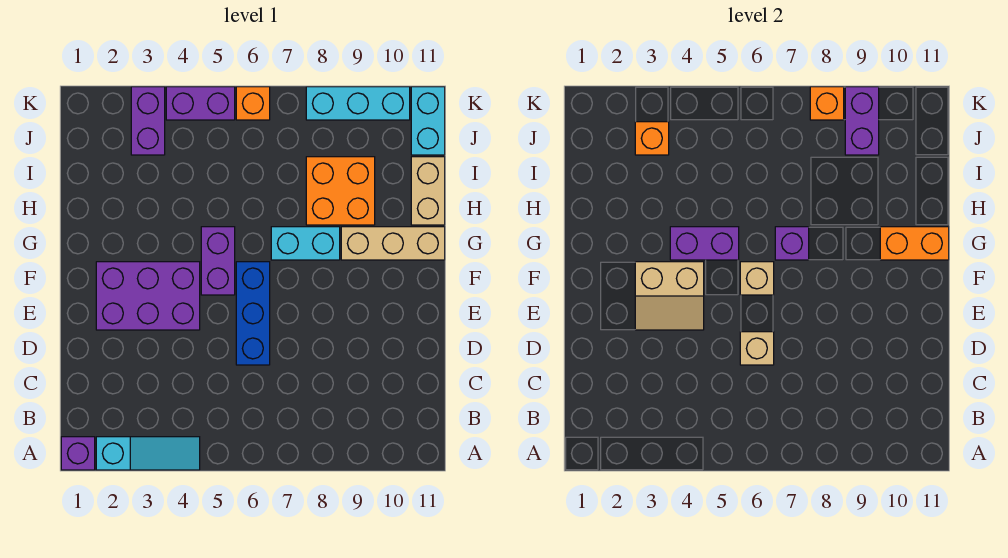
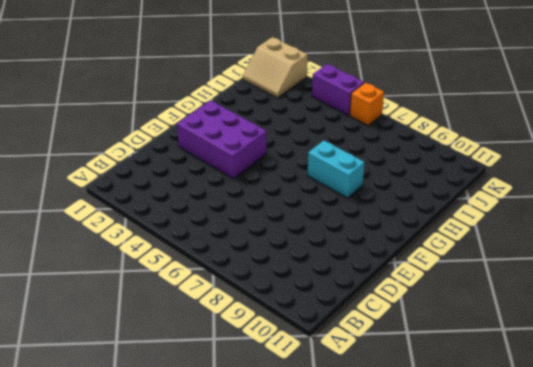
tan slope J1:K2 level 1 top K -> tan slope E3:F4 level 2 top F
none -> purple brick A1 level 1
none -> cyan slope A2:A4 level 1 top 2
none -> blue brick D6:F6 level 1

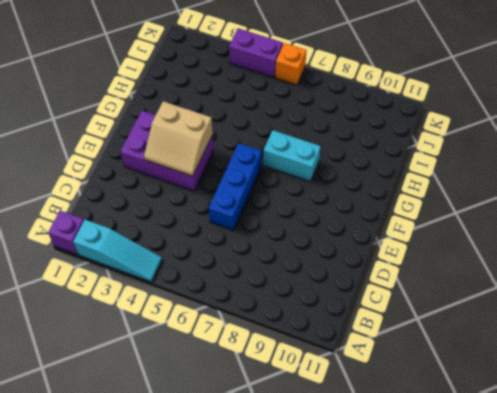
none -> purple brick F5:G5 level 1
none -> tan brick G9:G11 level 1
none -> orange brick H8:I9 level 1

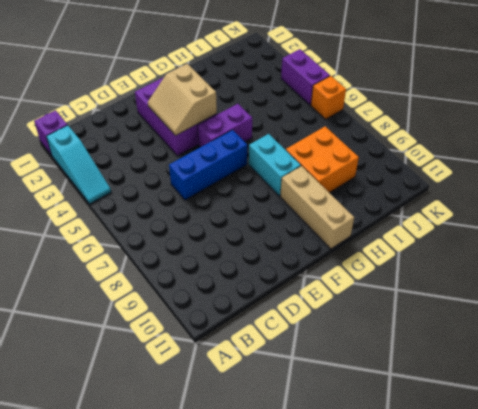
none -> tan brick H11:I11 level 1
none -> purple brick J3:K3 level 1
none -> cyan brick J11:K11 level 1

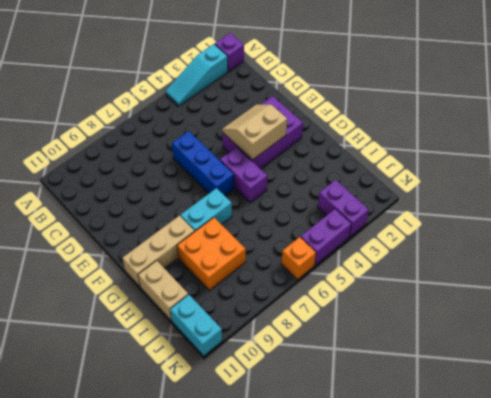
none -> cyan brick K8:K10 level 1
none -> tan brick D6 level 2
none -> tan brick F6 level 2

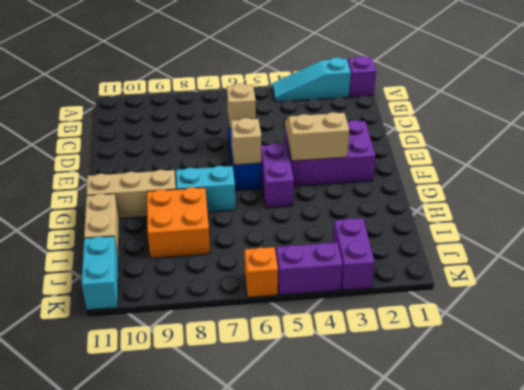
none -> cyan brick K8:K10 level 1
none -> purple brick G4:G5 level 2
none -> purple brick G7 level 2

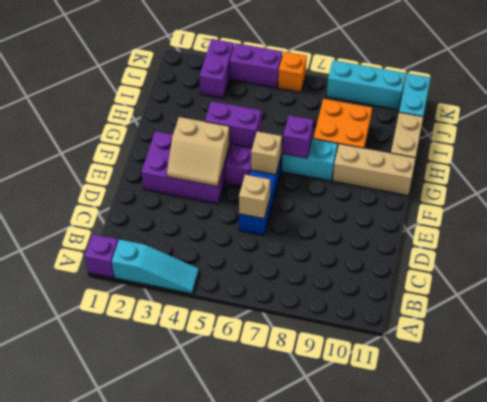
none -> orange brick G10:G11 level 2
none -> orange brick J3 level 2
none -> purple brick J9:K9 level 2

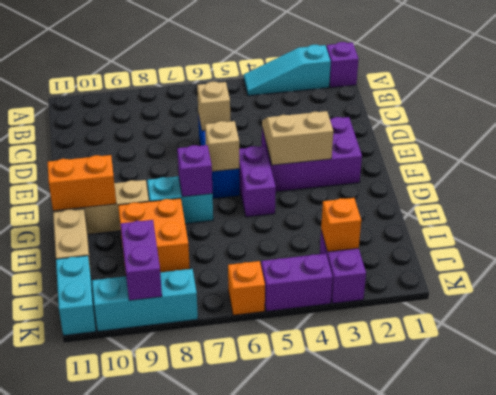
none -> purple brick G4:G5 level 2
none -> orange brick K8 level 2

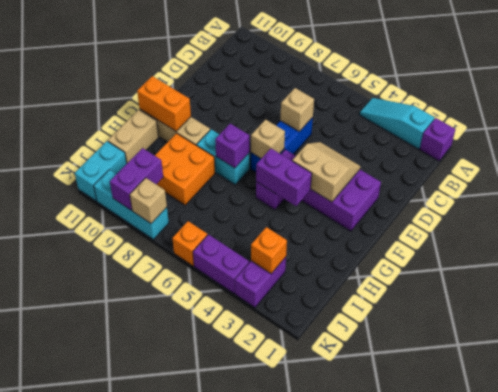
tan brick K8 level 2 -> orange brick K8 level 2

